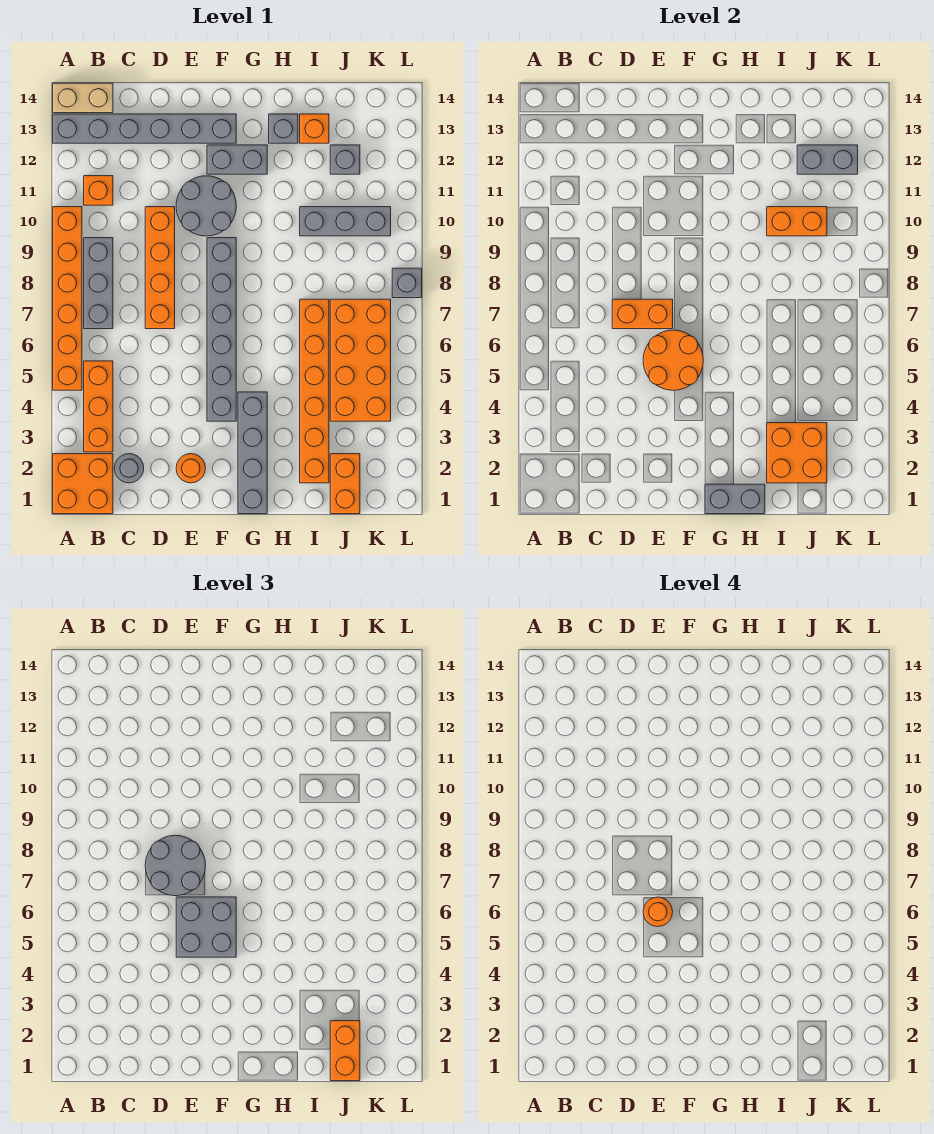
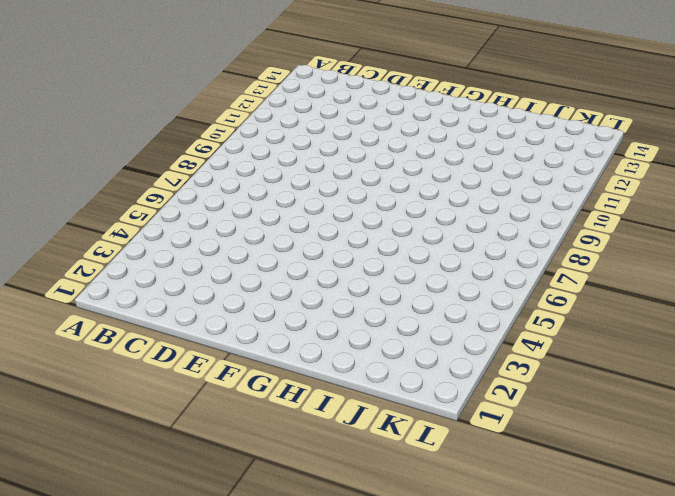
none -> orange brick A1:B2 level 1
none -> orange brick A5:A10 level 1
none -> grey brick A13:F13 level 1
none -> tan brick A14:B14 level 1

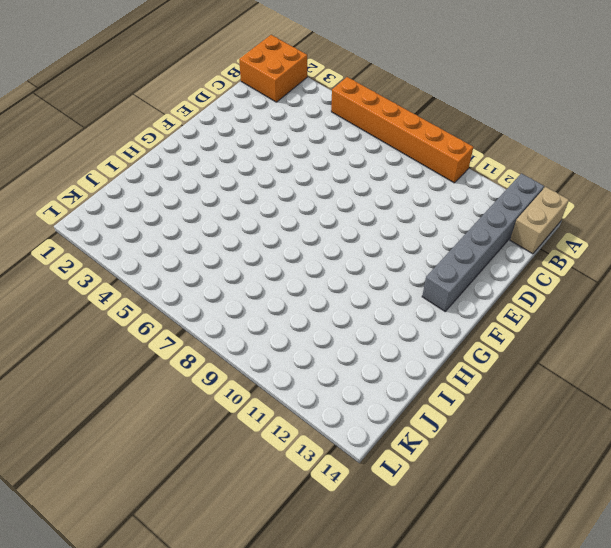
none -> orange brick B3:B5 level 1
none -> grey brick B7:B9 level 1
none -> orange brick B11 level 1
none -> grey round brick C2 level 1

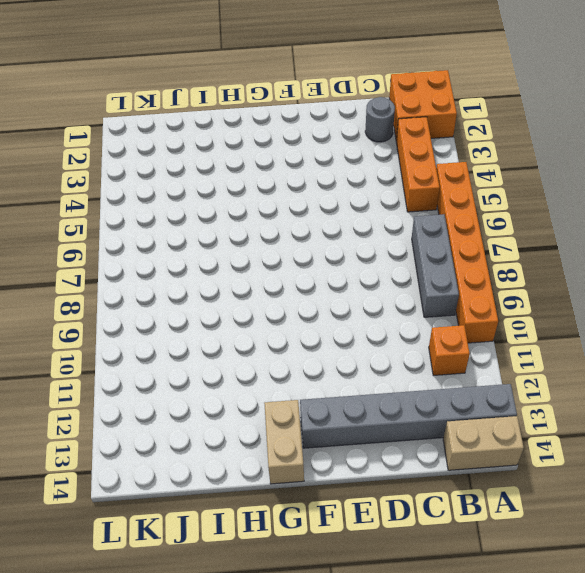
tan brick G13:G14 level 1 -> none
none -> orange brick D7:D10 level 1
none -> orange round brick E2 level 1
none -> grey round brick E10:F11 level 1
none -> grey brick F4:F9 level 1

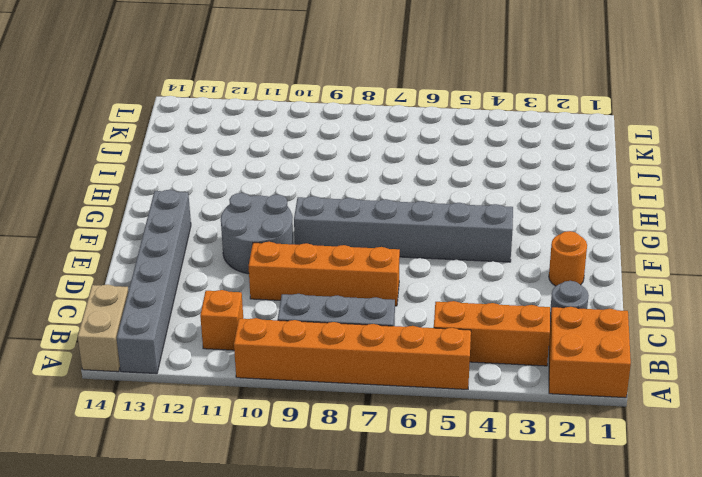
none -> grey brick F12:G12 level 1
none -> grey brick G1:G4 level 1
none -> grey brick H13 level 1
none -> orange brick I2:I7 level 1

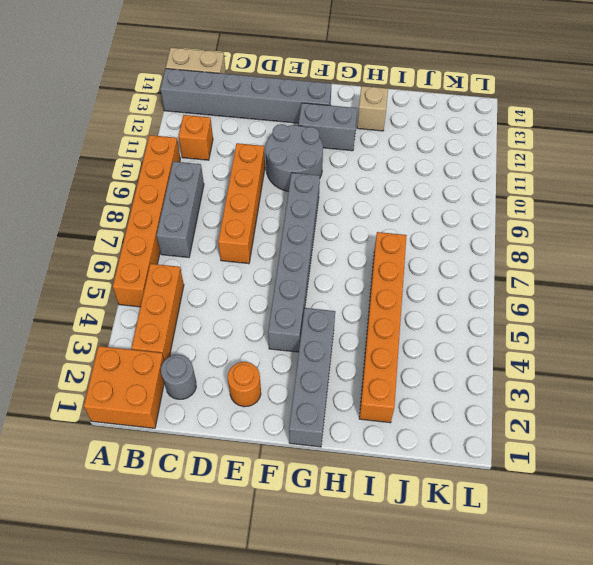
tan brick H13 level 1 -> grey brick H13 level 1
none -> grey brick I10:K10 level 1
none -> orange brick I13 level 1
none -> orange brick J1:J2 level 1
none -> orange brick J4:K7 level 1

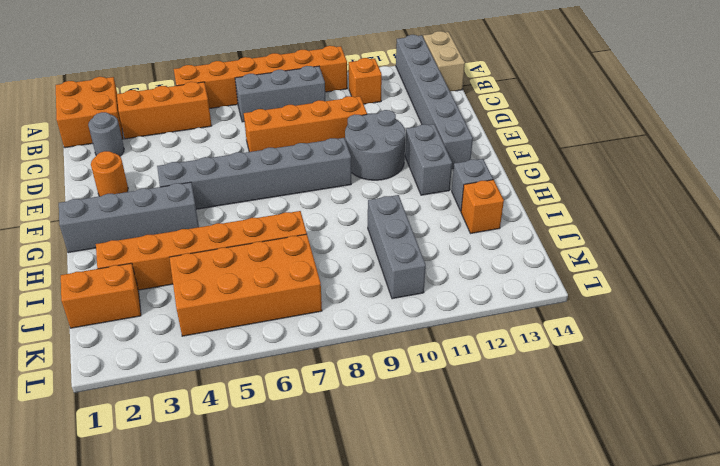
none -> grey brick J12 level 1
none -> grey brick L8 level 1
none -> orange brick D7:E7 level 2
none -> orange round brick E5:F6 level 2

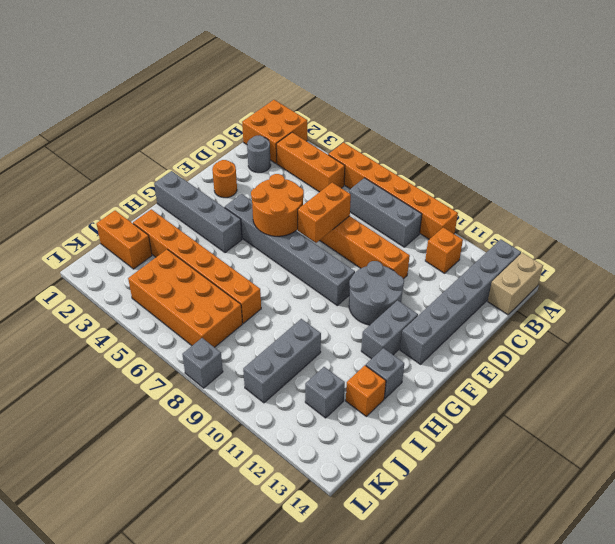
none -> grey brick G1:H1 level 2
none -> orange brick I2:J3 level 2
none -> orange brick I10:J10 level 2
none -> grey brick J12:K12 level 2

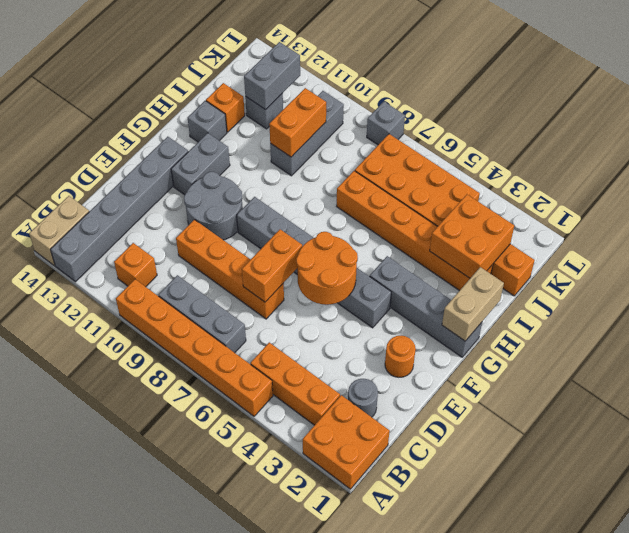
tan brick G1:H1 level 2 -> grey brick G1:H1 level 2
none -> grey round brick D7:E8 level 3
none -> grey brick E5:F6 level 3
none -> orange brick J1:J2 level 3
none -> orange round brick E6 level 4

